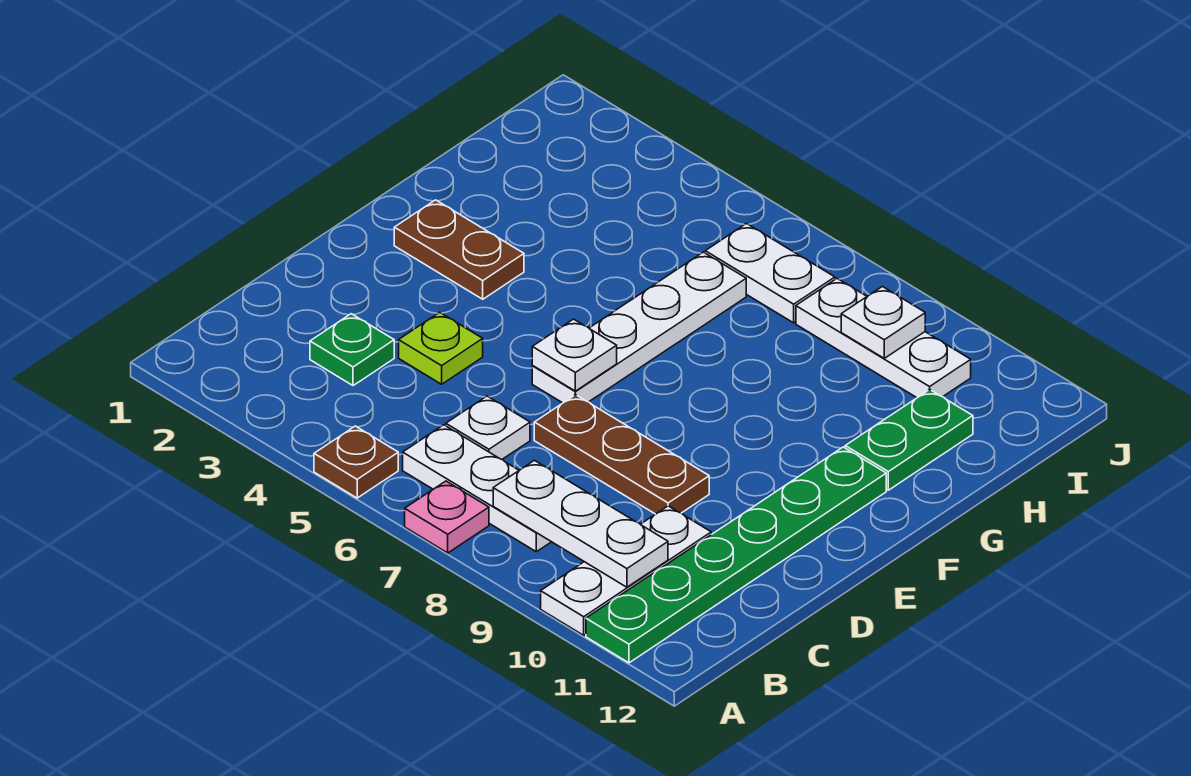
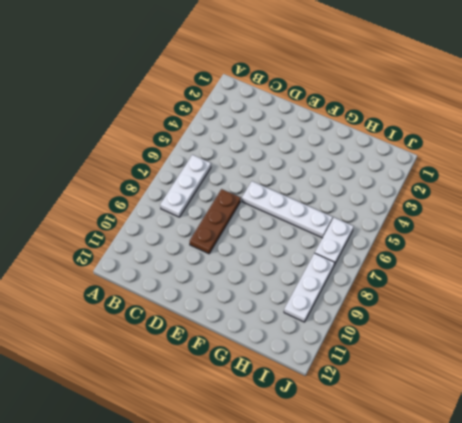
none -> brown plate A5 level 1
none -> pink plate A7 level 1
none -> white plate A10:C10 level 1

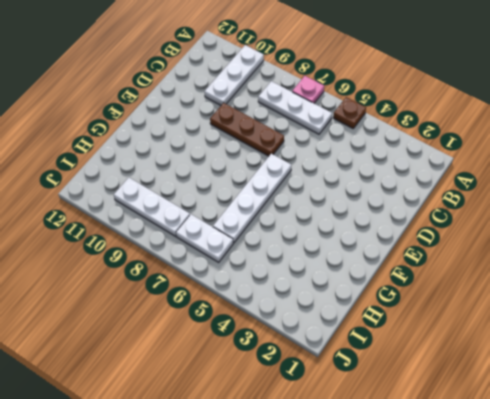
none -> green plate A11:F11 level 1
none -> green plate C3 level 1
none -> white plate C6 level 1

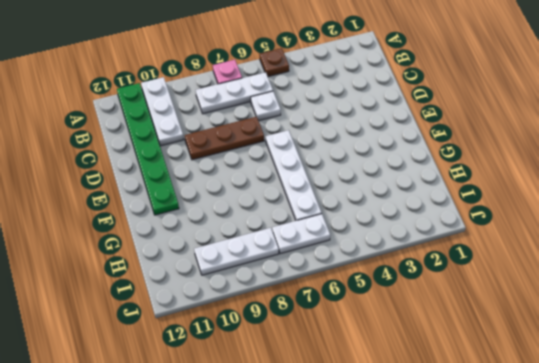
none -> green plate C3 level 1
none -> lime plate D4 level 1
none -> brown plate F2:F3 level 1

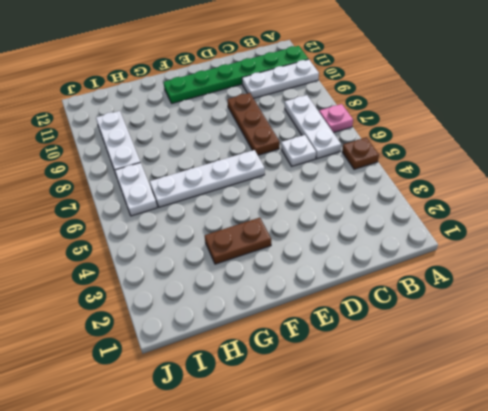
brown plate F3:G3 level 1 -> brown plate F2:F3 level 1
none -> green plate C3 level 1
none -> lime plate D4 level 1
none -> green plate G11:H11 level 1

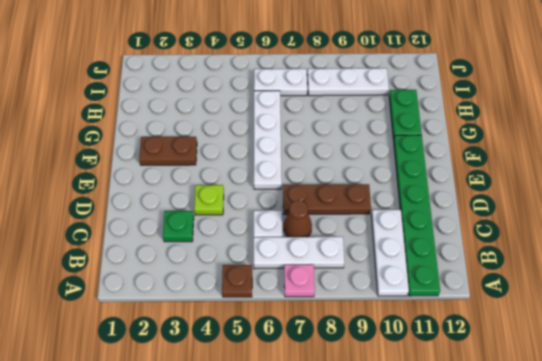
brown cone C7 level 1 -> none
none -> white plate B8:B10 level 2
none -> white plate E6 level 2
none -> white plate I9 level 2

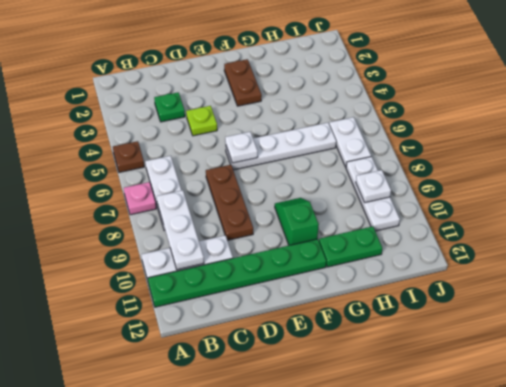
green slope F9:F10 level 1 top 10 -> none
none -> white plate C6 level 1

